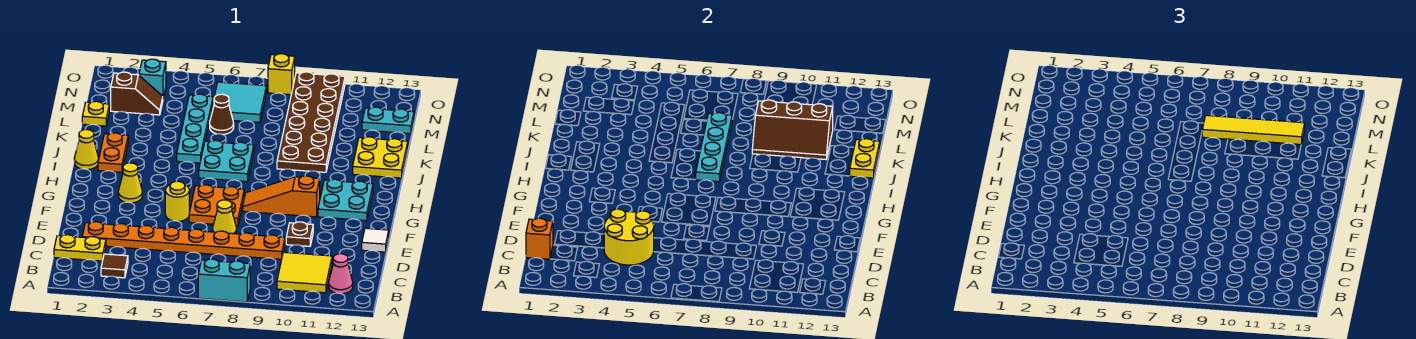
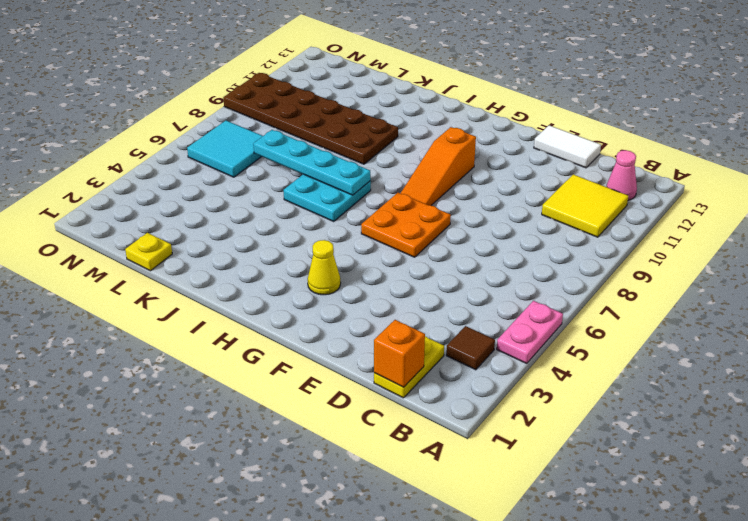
pink plate A4:A5 level 1 -> none
white tile D13:E13 level 1 -> white tile E13 level 1
none -> cyan brick A7:A8 level 1
none -> orange plate D2:D9 level 1
none -> yellow cone E7 level 1
none -> brown plate E10 level 1

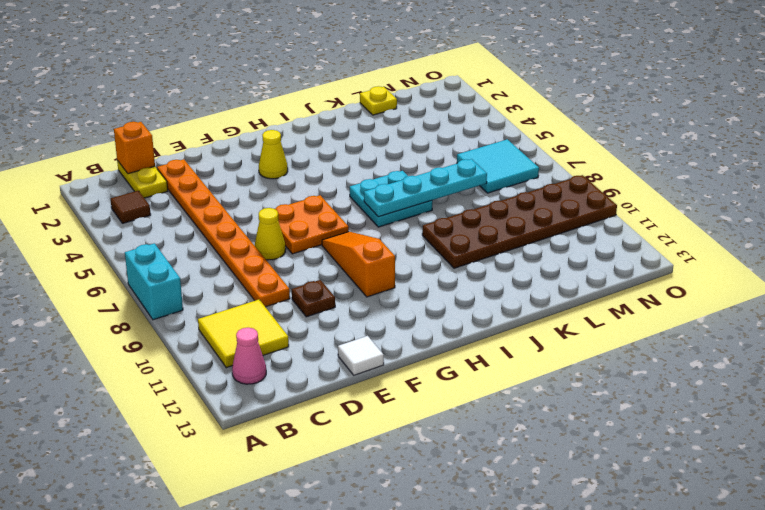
none -> yellow round brick F5 level 1
none -> cyan plate G11:H12 level 1
none -> yellow cone I1 level 1
none -> orange plate I2:J2 level 1

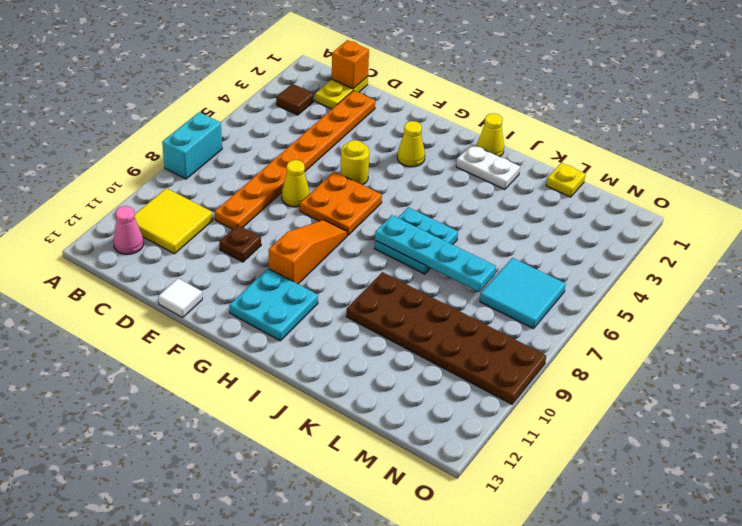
white plate I2:J2 level 1 -> orange plate I2:J2 level 1
none -> cyan plate J5:M5 level 1
none -> yellow plate J12:K13 level 1
none -> brown cone L6 level 1
none -> brown slope M2:M3 level 1 top 2

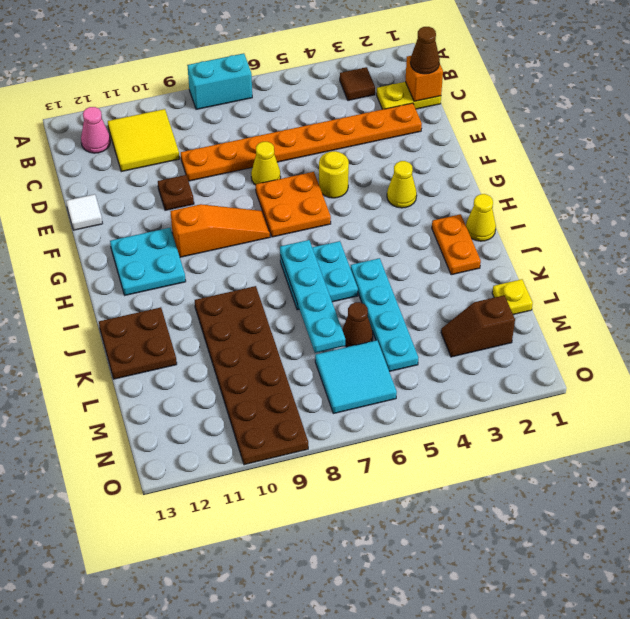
brown cone C1 level 3 -> none
brown plate J12:K13 level 1 -> yellow plate J12:K13 level 1
none -> cyan plate M12:M13 level 1
none -> cyan brick N3 level 1
none -> yellow brick O8 level 1
none -> yellow round brick C4:D5 level 2

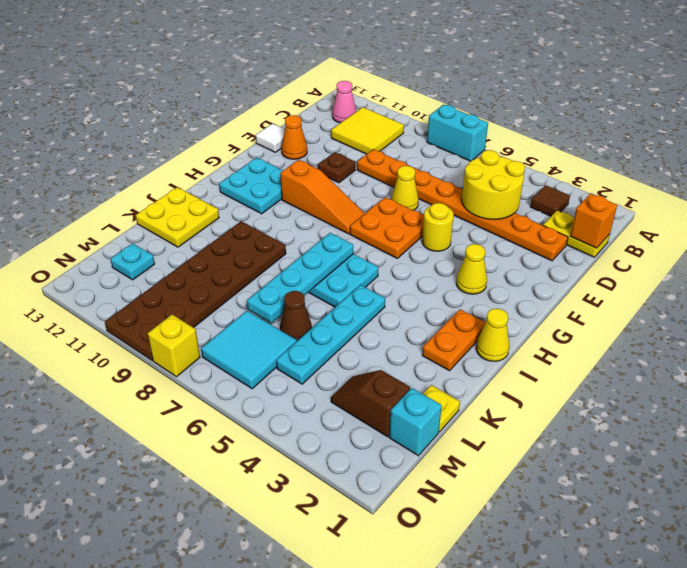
orange cone E12 level 1 -> none
cyan brick M1 level 1 -> cyan brick N3 level 1
cyan plate M12 level 1 -> cyan plate M12:M13 level 1
none -> yellow plate J13:K13 level 2
none -> brown slope K9:L11 level 2 top L
none -> yellow tile L8:L11 level 3

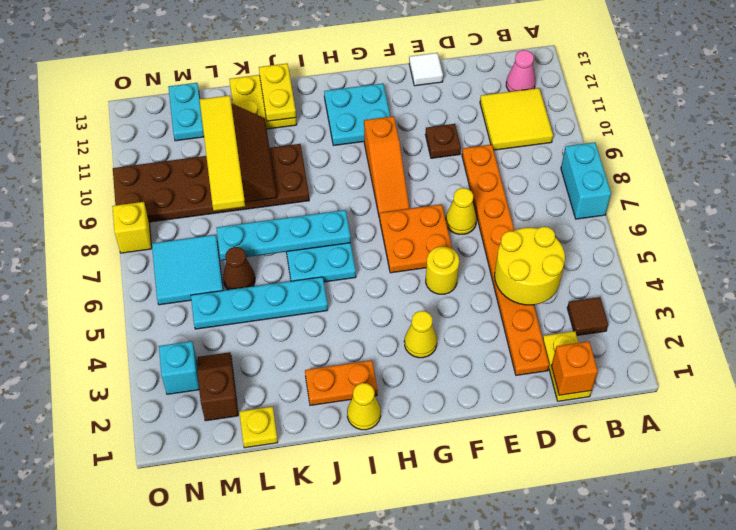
yellow plate J12:J13 level 2 -> yellow plate J13:K13 level 2

